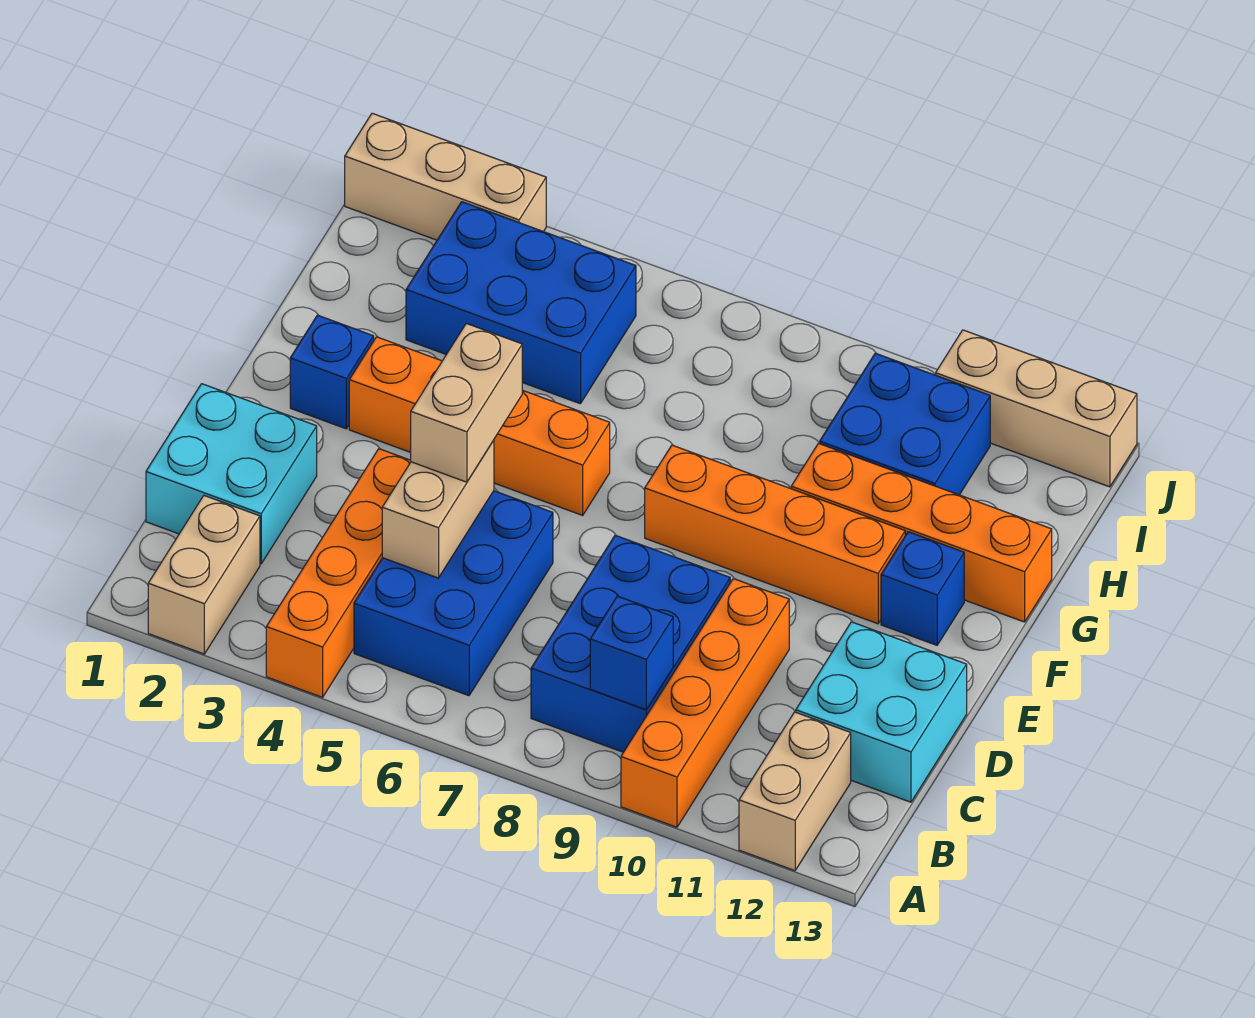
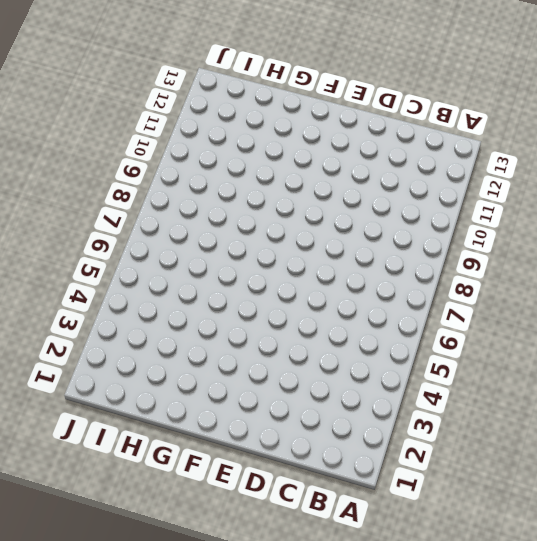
none -> tan brick A2:B2 level 1
none -> orange brick A4:D4 level 1
none -> orange brick A10:D10 level 1

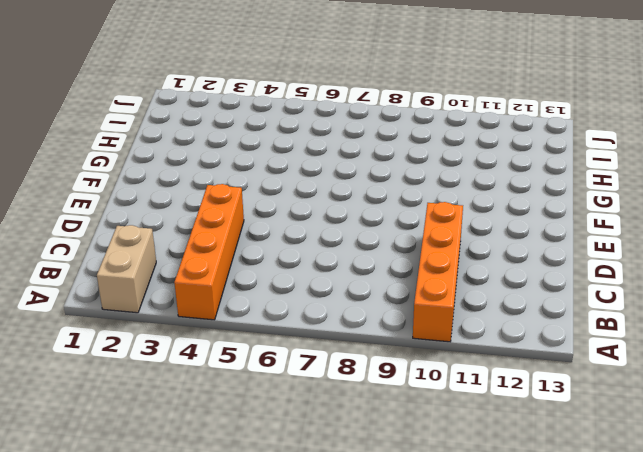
none -> tan brick A12:B12 level 1
none -> blue brick B5:D6 level 1
none -> blue brick B8:D9 level 1

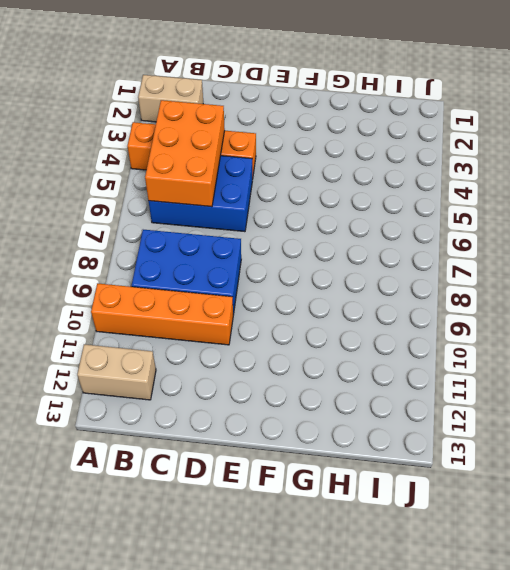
orange brick B4:C6 level 2 -> tan brick C5:D5 level 2
none -> cyan brick C1:D2 level 1
none -> cyan brick C12:D13 level 1
none -> blue brick F2 level 1

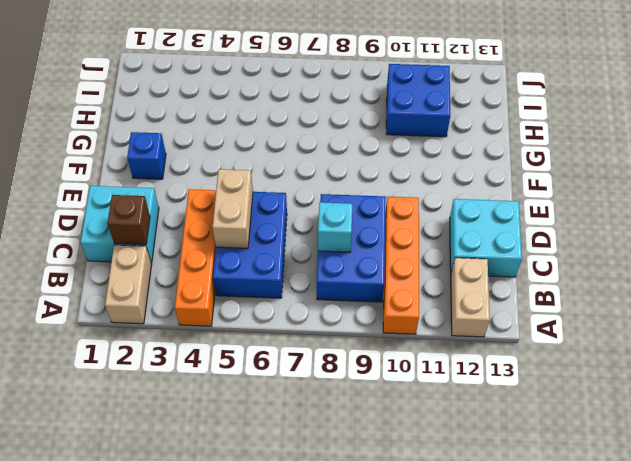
brown brick C2 level 2 -> none
cyan brick C8 level 2 -> none
none -> orange brick F3:F6 level 1
none -> orange brick F8:F11 level 1
none -> blue brick F12 level 1

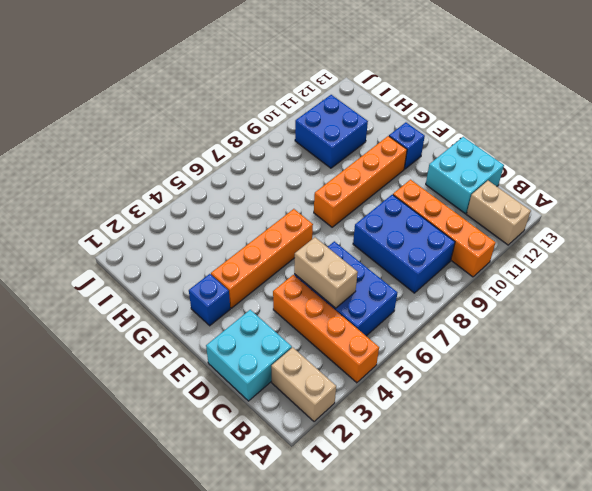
none -> orange brick G10:G13 level 1
none -> blue brick H3:I5 level 1
none -> tan brick J1:J3 level 1

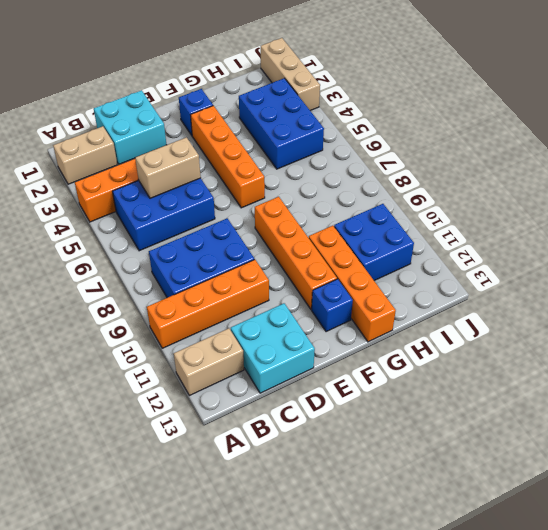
none -> tan brick J11:J13 level 1
none -> blue brick B9 level 2
none -> tan brick D5:E5 level 3

